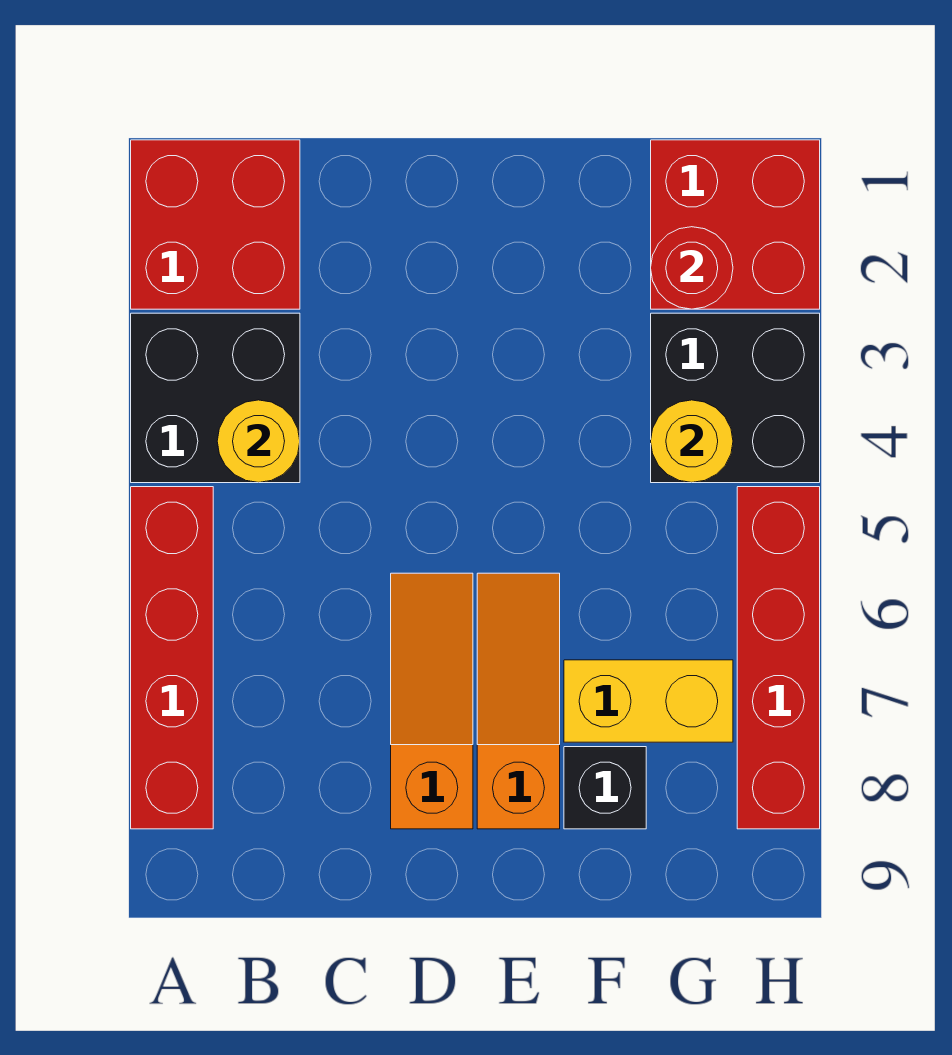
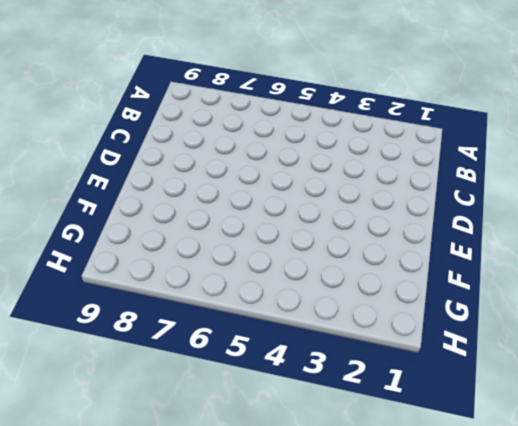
none -> red brick A1:B2 level 1
none -> black brick A3:B4 level 1
none -> red brick A5:A8 level 1

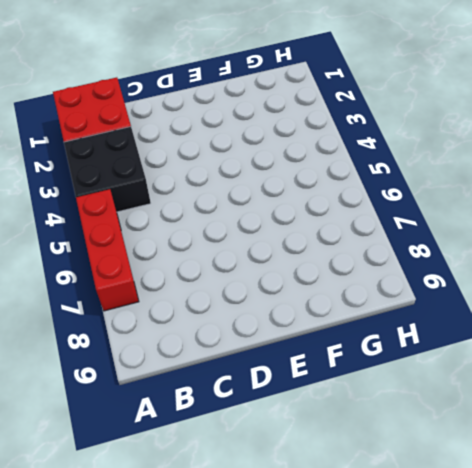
red brick A5:A7 level 1 -> red brick A5:A8 level 1
none -> orange slope D6:D8 level 1 top 8
none -> orange slope E6:E8 level 1 top 8
none -> yellow brick F7:G7 level 1

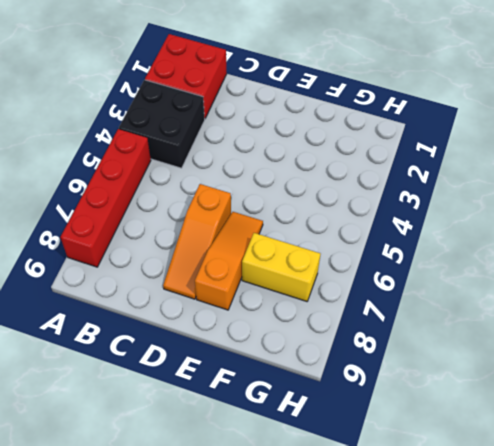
orange slope D6:D8 level 1 top 6 -> orange slope D6:D8 level 1 top 8
none -> black brick F8 level 1
none -> red brick G1:H2 level 1
none -> black brick G3:H4 level 1

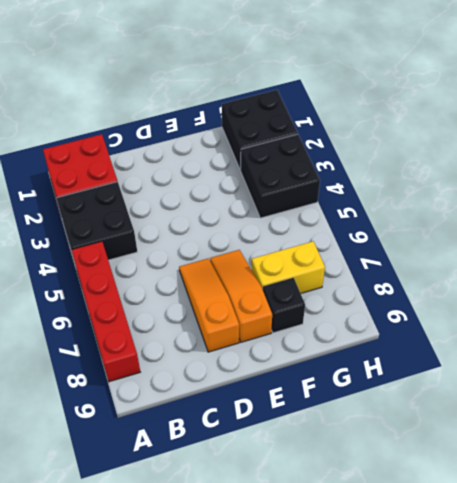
black brick G1:H2 level 1 -> red brick G1:H2 level 1
none -> red brick H5:H8 level 1
none -> yellow round brick B4 level 2
none -> red round brick G2 level 2

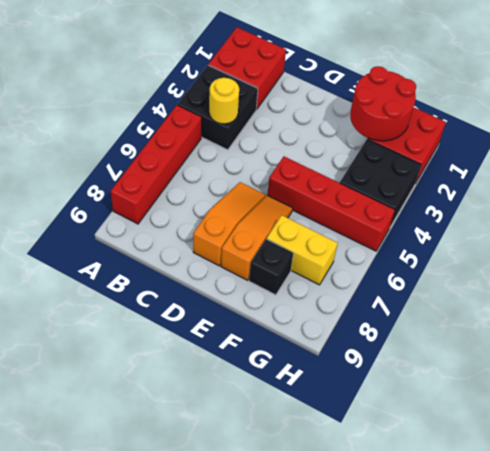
red brick E5:H5 level 1 -> red brick H5:H8 level 1
red round brick F1:G2 level 2 -> red round brick G2 level 2
none -> yellow round brick G4 level 2

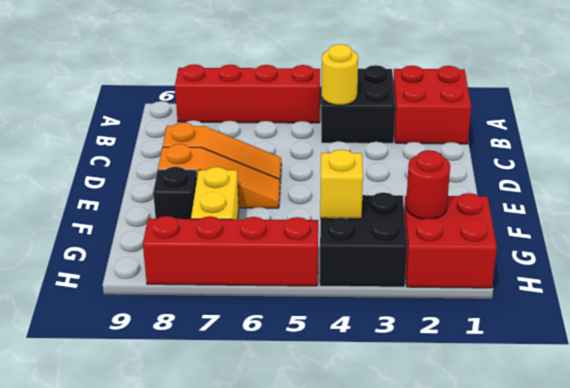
yellow brick G4 level 2 -> yellow round brick G4 level 2

